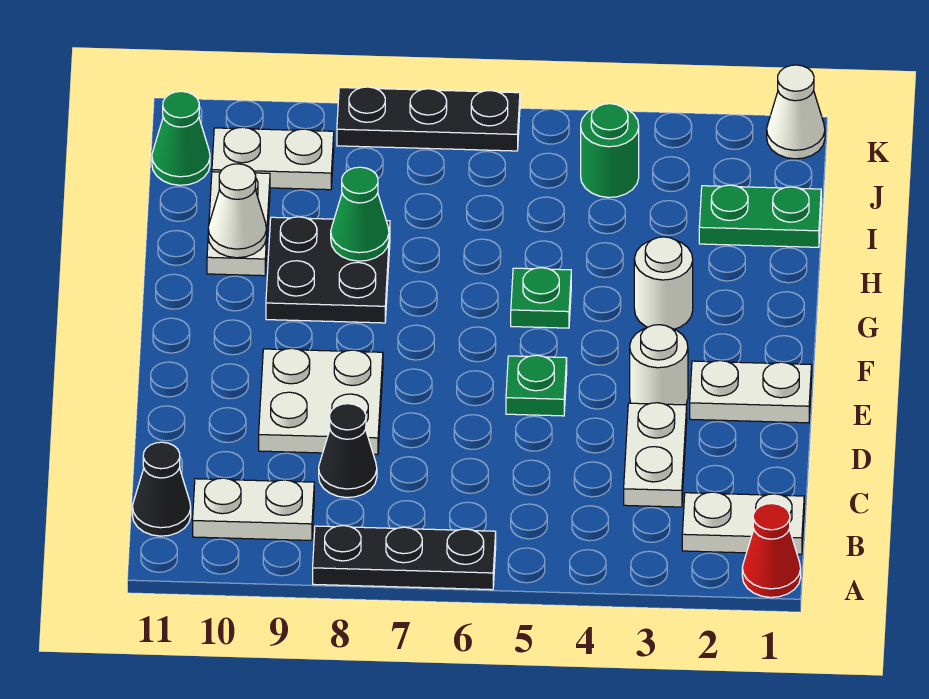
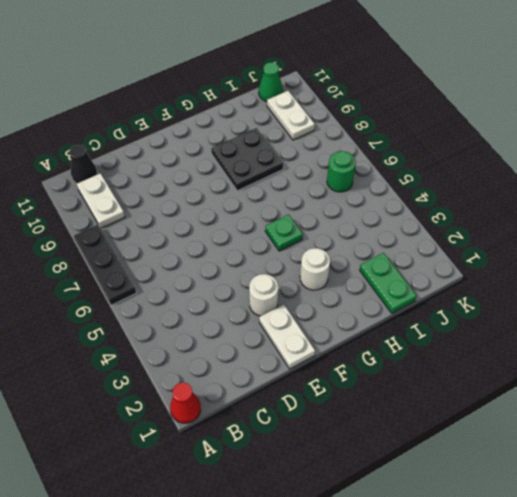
green round brick J6 level 1 -> green round brick J4 level 1
none -> white plate B1:B2 level 1
none -> white plate C3:D3 level 1
none -> black cone C8 level 1

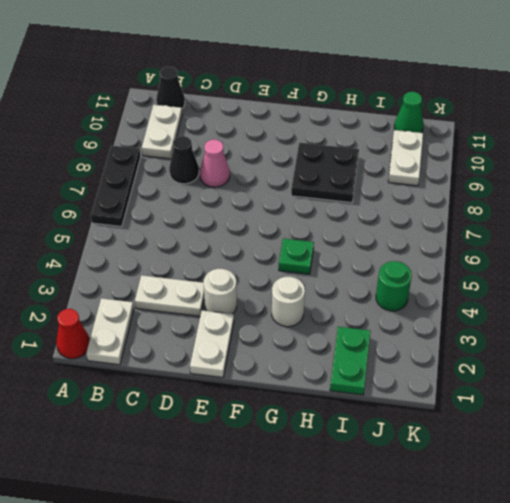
pink cone D8 level 1 -> white plate D8:E9 level 1
none -> green plate E5 level 1
none -> white plate H10:I10 level 1
none -> white cone K1 level 1

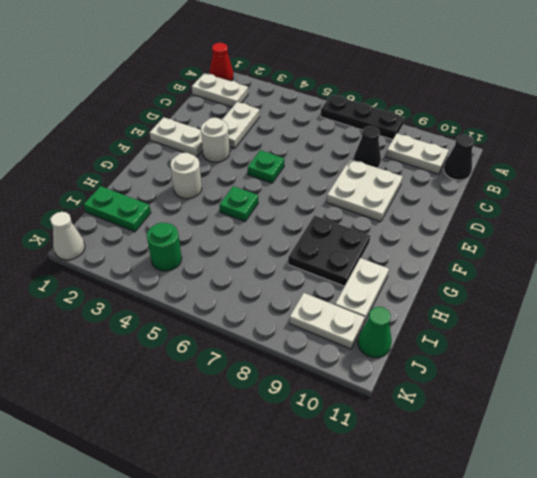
none -> black plate K6:K8 level 1
none -> green cone H8 level 2
none -> white cone H10 level 2

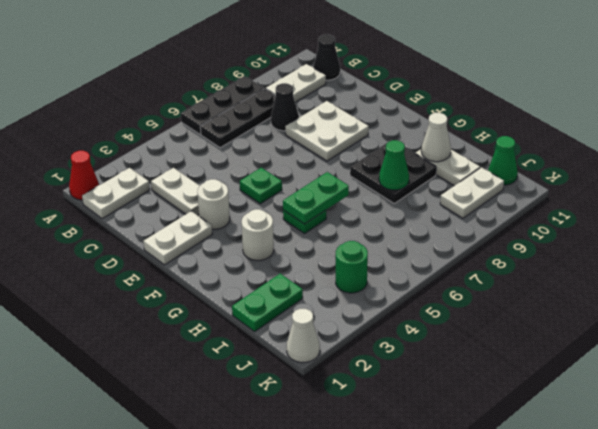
black plate B6:B8 level 1 -> black plate K6:K8 level 1
green plate G5:G6 level 2 -> none

